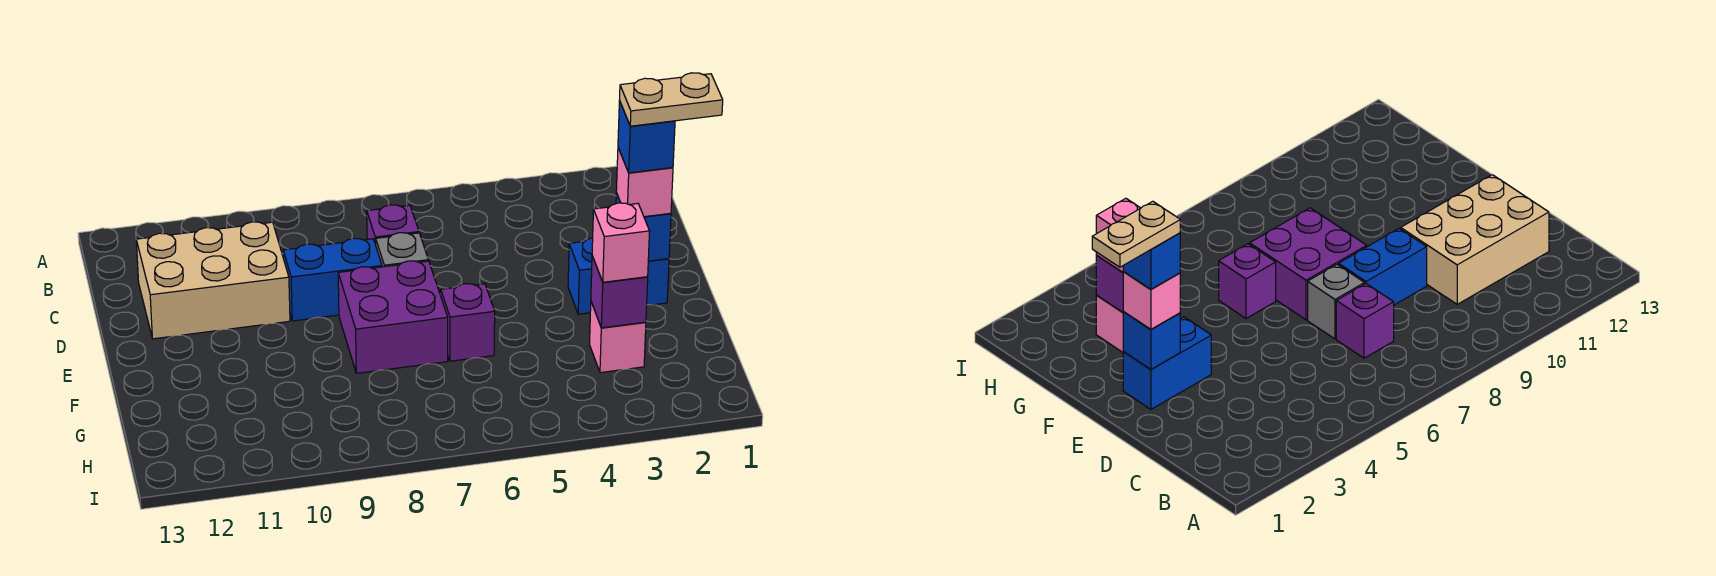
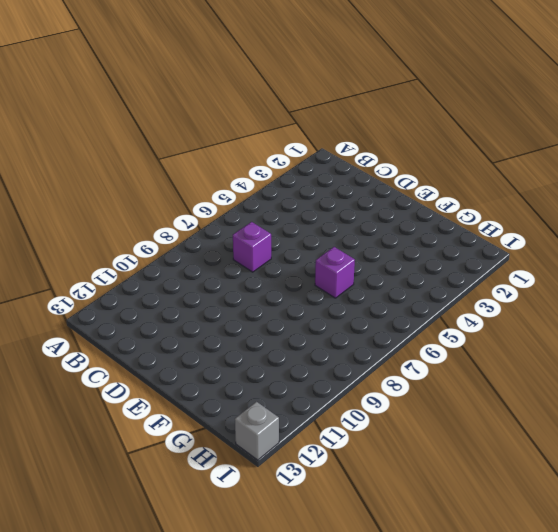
grey brick I13 level 1 -> grey brick D7 level 1
none -> tan brick C10:D12 level 1
none -> blue brick D8:D9 level 1
none -> blue brick E2:E3 level 1

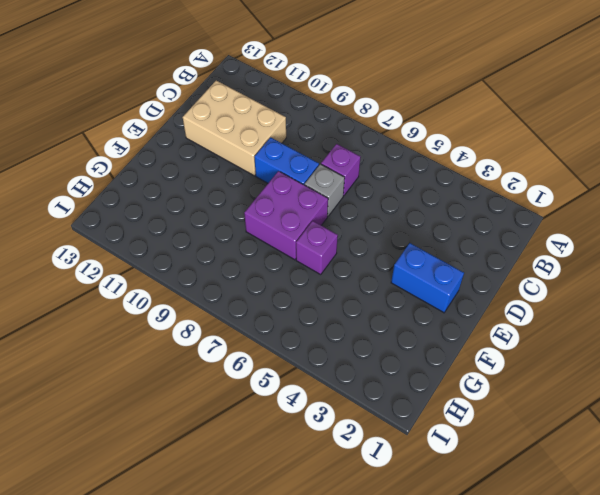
none -> pink brick G3 level 1
none -> blue brick E2 level 2
none -> purple brick G3 level 2

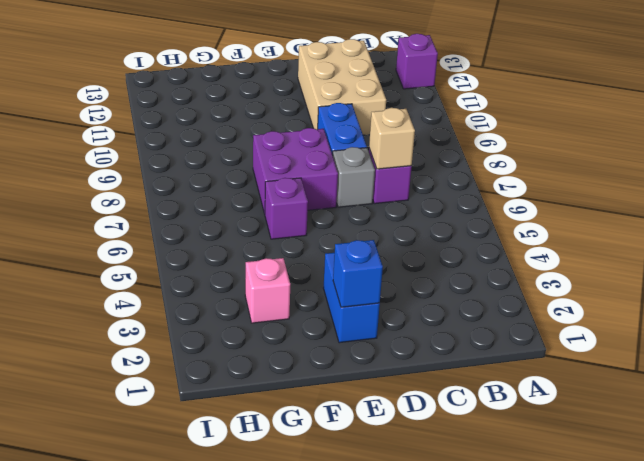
purple brick A12 level 1 -> purple brick G3 level 2
tan brick C7 level 2 -> none
none -> pink brick E2 level 3
none -> pink brick G3 level 3
none -> blue brick E2 level 4

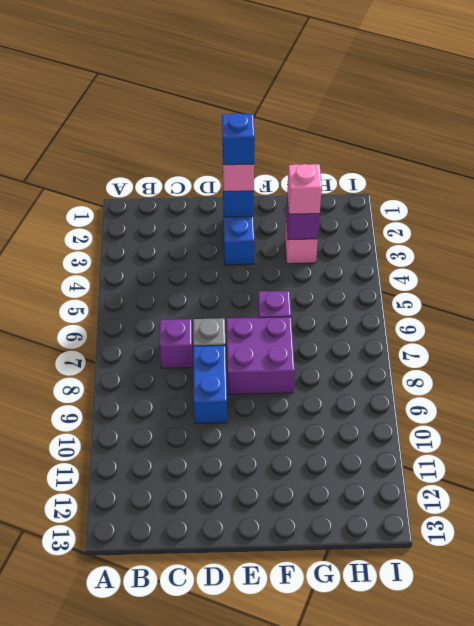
none -> tan brick C10:D12 level 1
none -> tan plate E1:E2 level 5

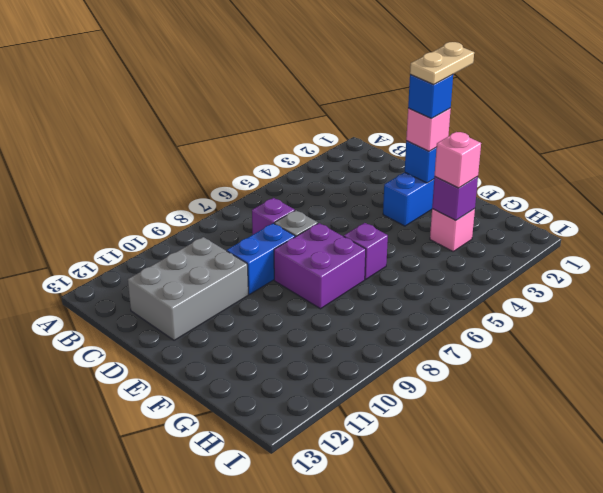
grey brick C10:D12 level 1 -> tan brick C10:D12 level 1

